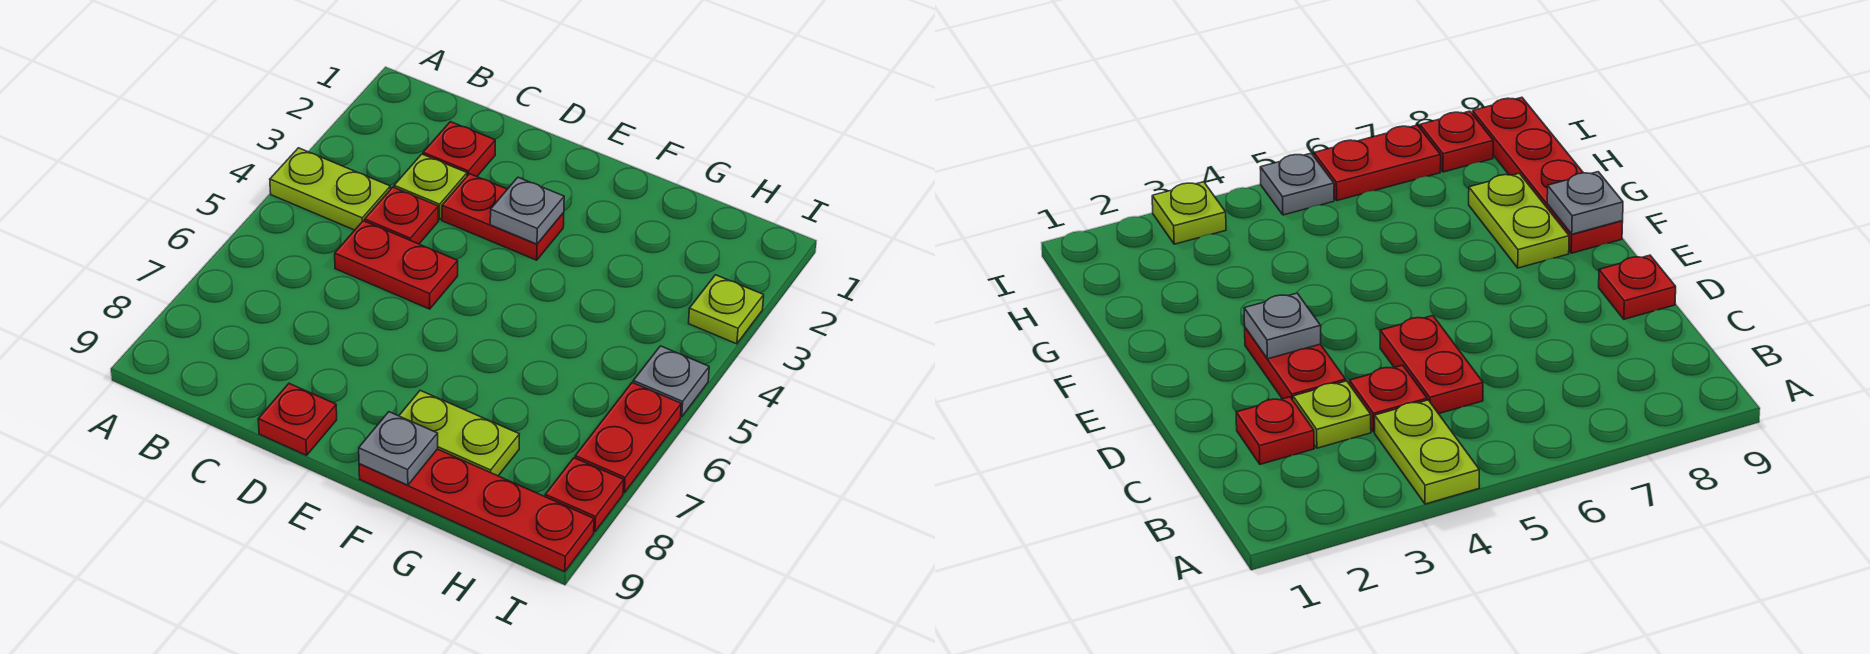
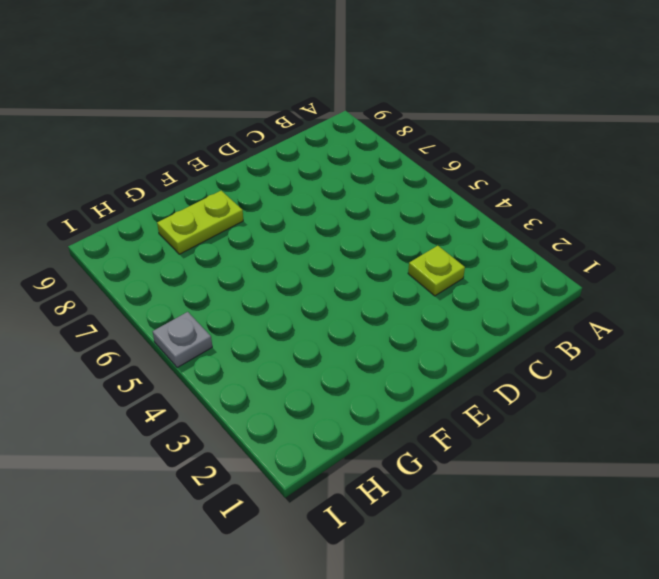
none -> lime plate A4:B4 level 1
none -> red plate C2 level 1
none -> red plate C4 level 1

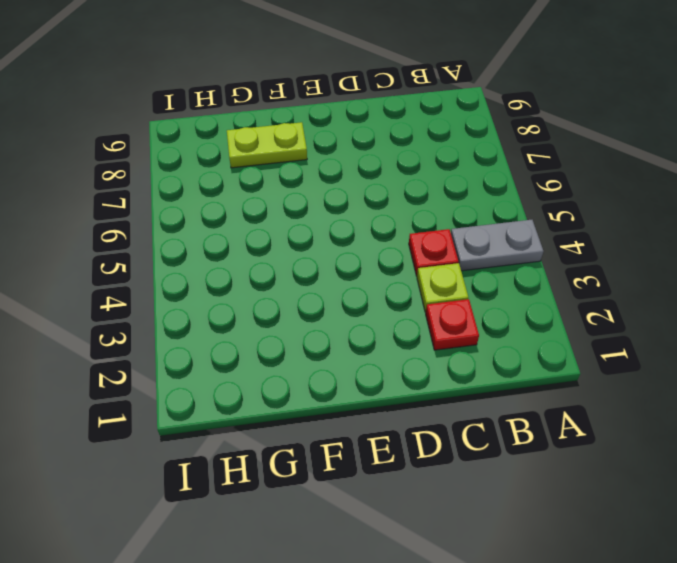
grey plate A4:B4 level 1 -> lime plate A4:B4 level 1
none -> red plate C5:D5 level 1
none -> red plate D3:E3 level 1
none -> red plate D9 level 1

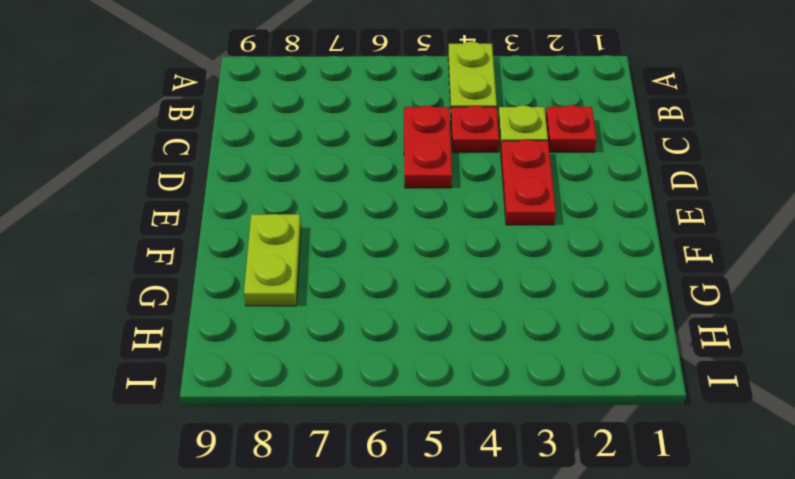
none -> red plate D9 level 1
none -> red plate F9:I9 level 1
none -> lime plate I3 level 1

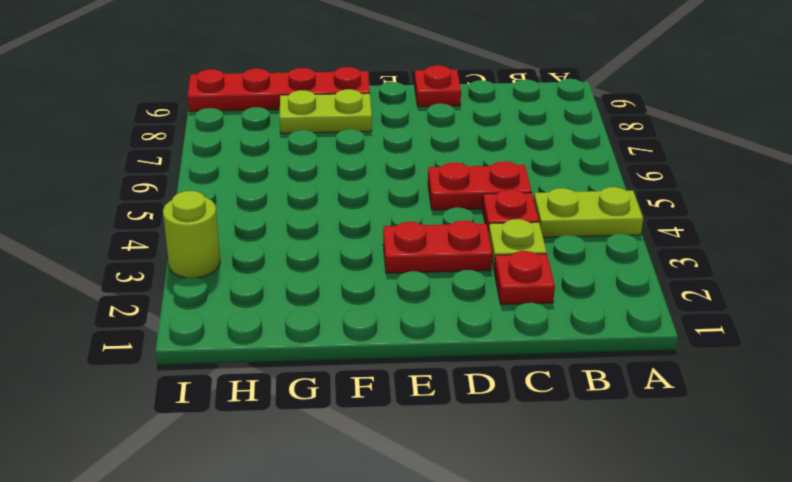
lime round brick I3 level 1 -> lime plate I3 level 1
none -> grey plate I5 level 1
none -> red plate I6:I7 level 1
none -> red plate I8 level 1

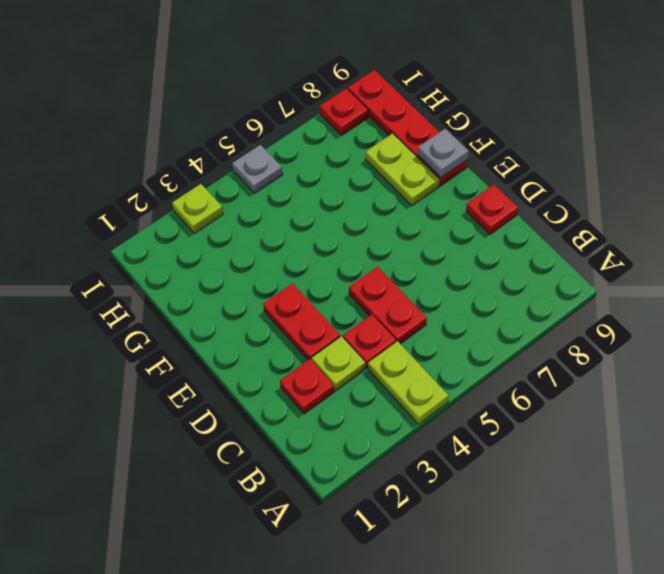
none -> red plate I6:I7 level 1
none -> grey plate E3 level 2

